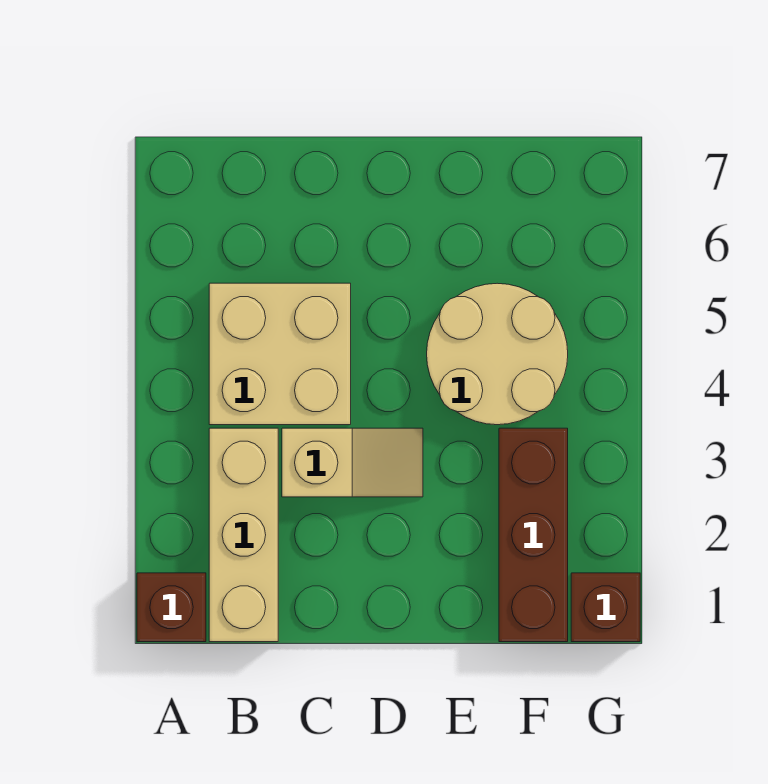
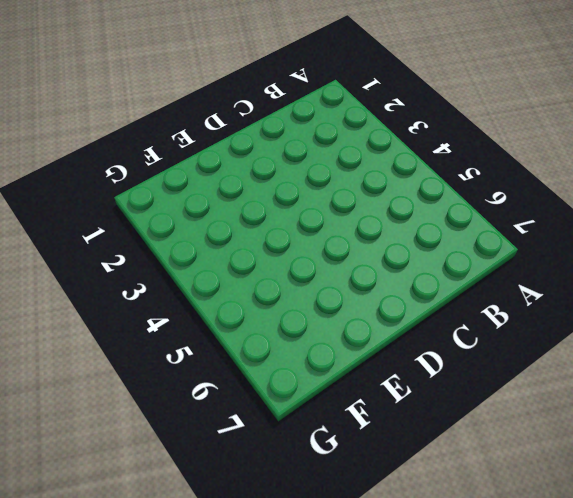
none -> brown brick A1 level 1
none -> tan brick B1:B3 level 1

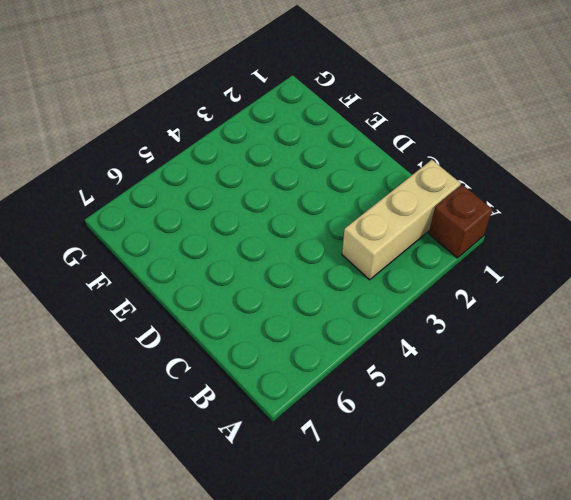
none -> tan brick B4:C5 level 1
none -> tan slope C3:D3 level 1 top C

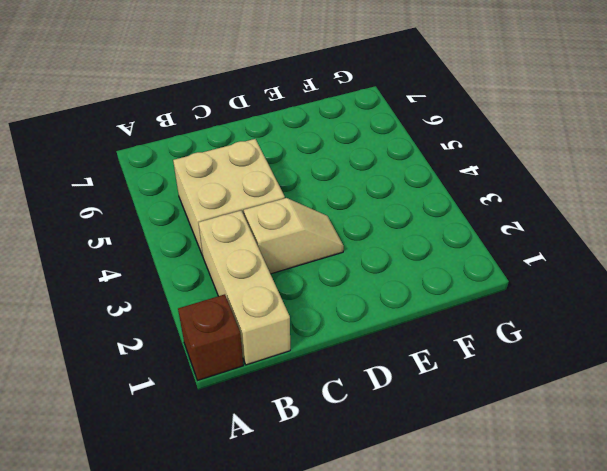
none -> tan round brick E4:F5 level 1
none -> brown brick F1:F3 level 1

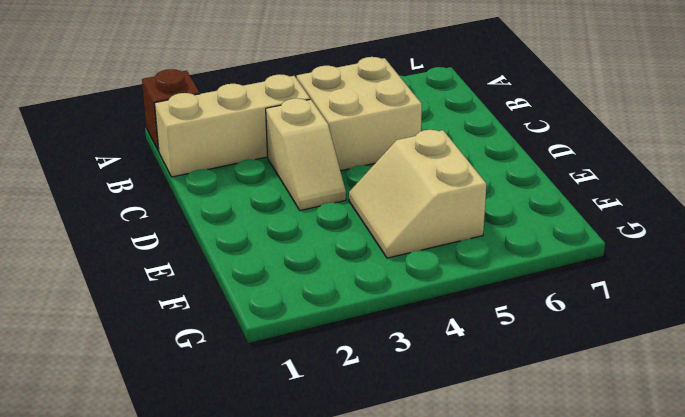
tan slope E4:F5 level 1 top 5 -> tan round brick E4:F5 level 1
none -> brown brick F1:F3 level 1
none -> brown brick G1 level 1

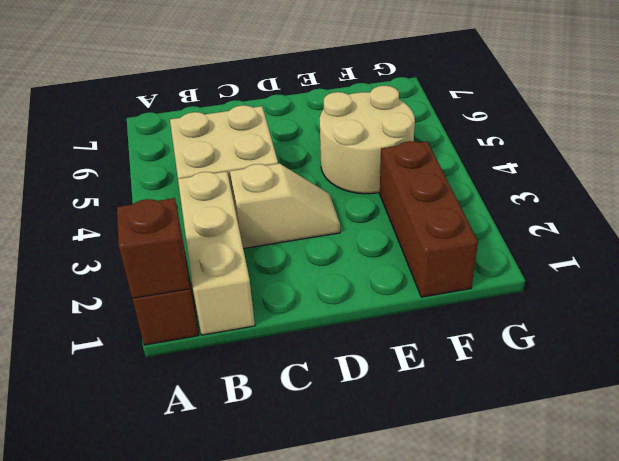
brown brick A1 level 2 -> brown brick G1 level 1

